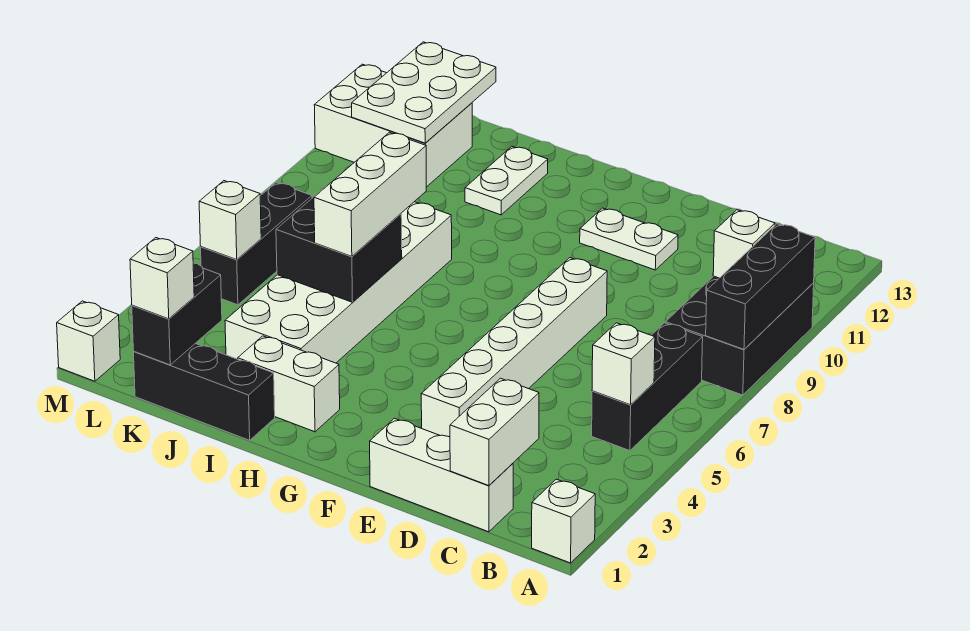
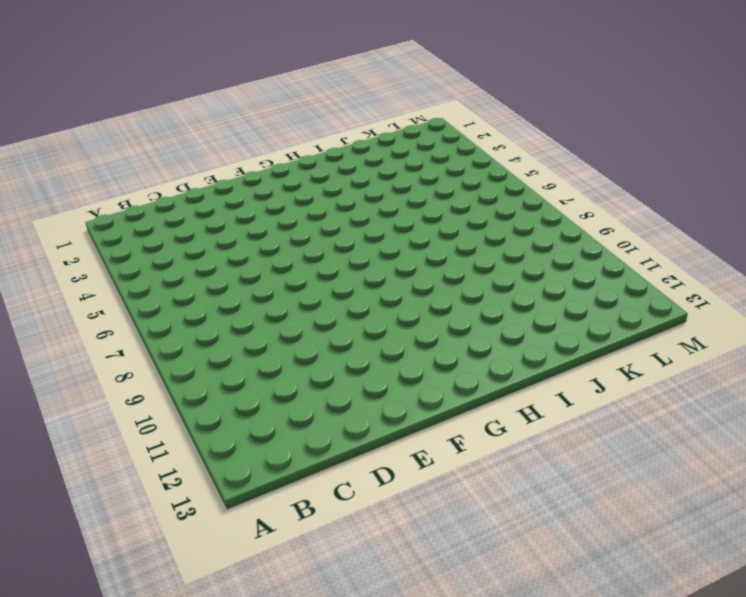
none -> white brick A1 level 1
none -> black brick A8:B10 level 1
none -> black brick B5:B7 level 1

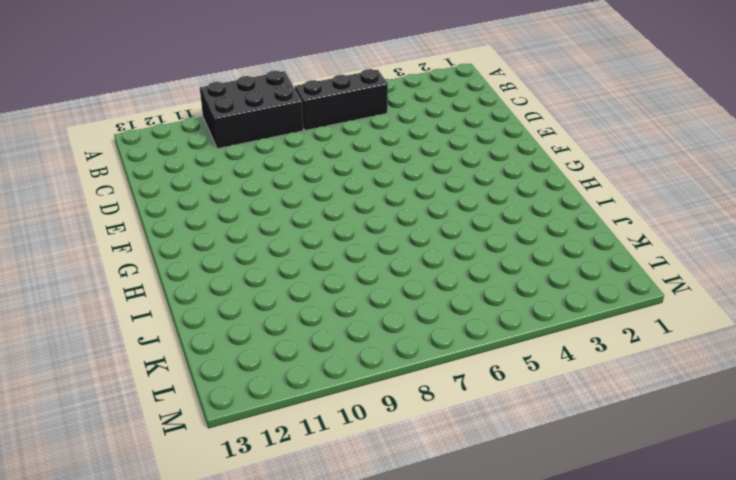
none -> white brick A1 level 1
none -> white brick C1:E1 level 1
none -> white brick E3:E8 level 1

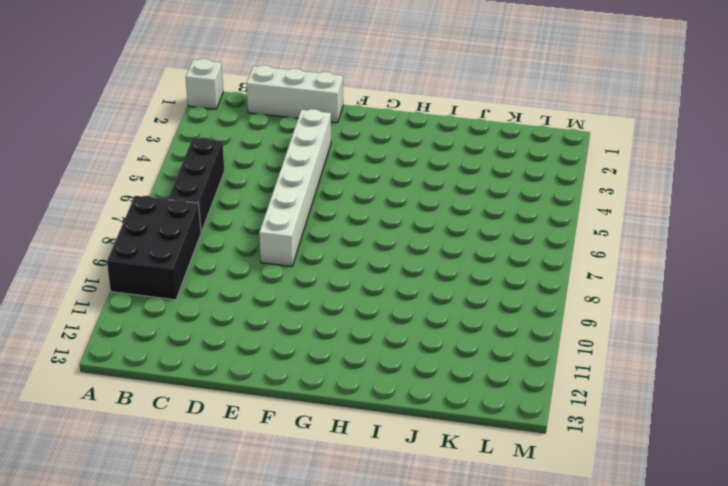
none -> white plate E11:F11 level 1
none -> white brick H2:I2 level 1
none -> black brick I1:K1 level 1

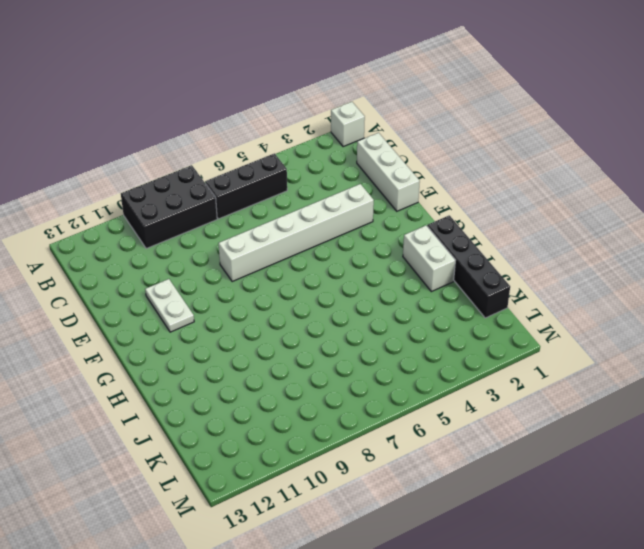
black brick H1:K1 level 1 -> black brick I1:K1 level 1
none -> white brick I3:J8 level 1
none -> white plate I11:I12 level 1
none -> white brick K11:M12 level 1

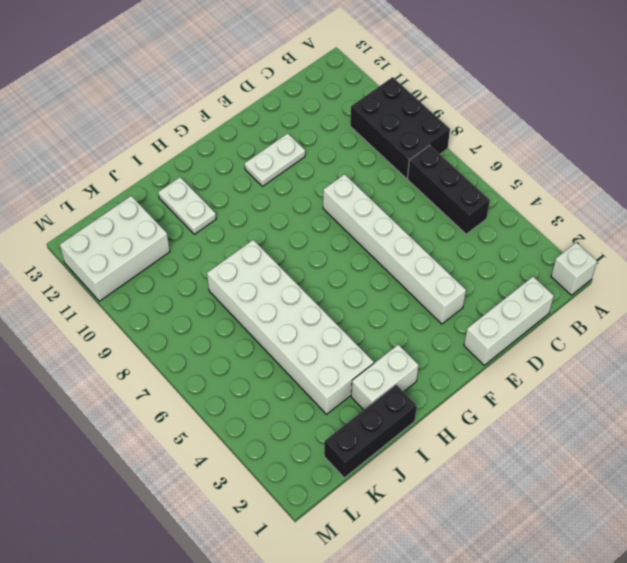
none -> black brick L5:L7 level 1
none -> white brick M1 level 1
none -> black brick A8:A10 level 2

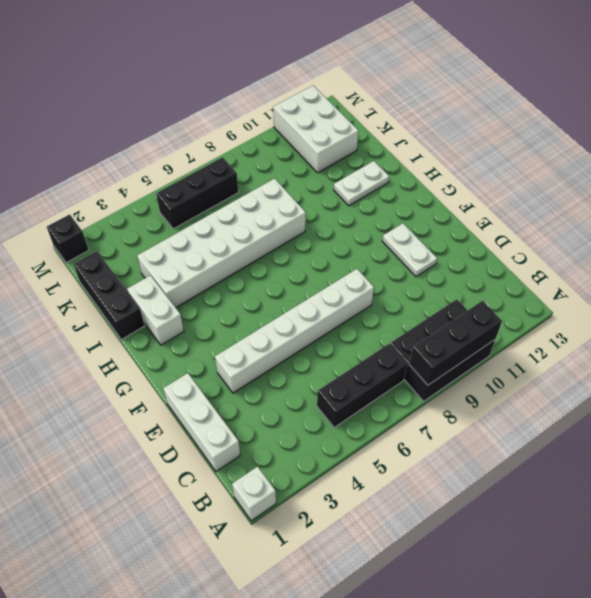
black brick M1 level 1 -> white brick M1 level 1
none -> white brick B5 level 2
none -> white brick B10 level 2
none -> white brick C1:C2 level 2

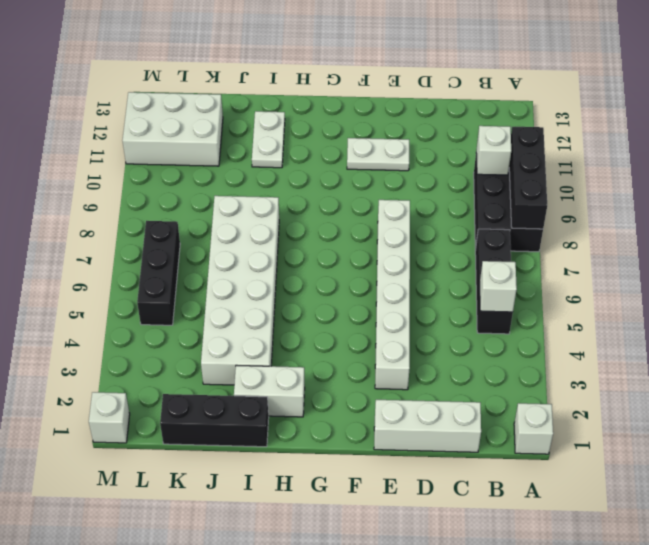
none -> white brick C1:C2 level 2
none -> black brick I5:J6 level 2
none -> black brick K1:K2 level 2

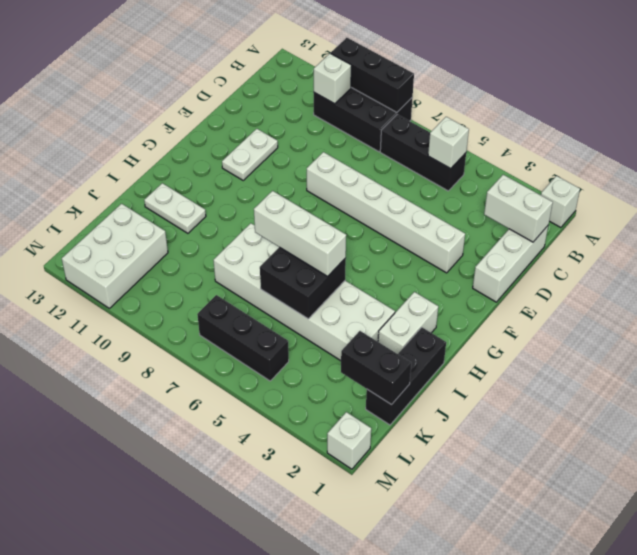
none -> white plate K11:L13 level 2
none -> white brick L5 level 2
none -> white brick K1 level 3

